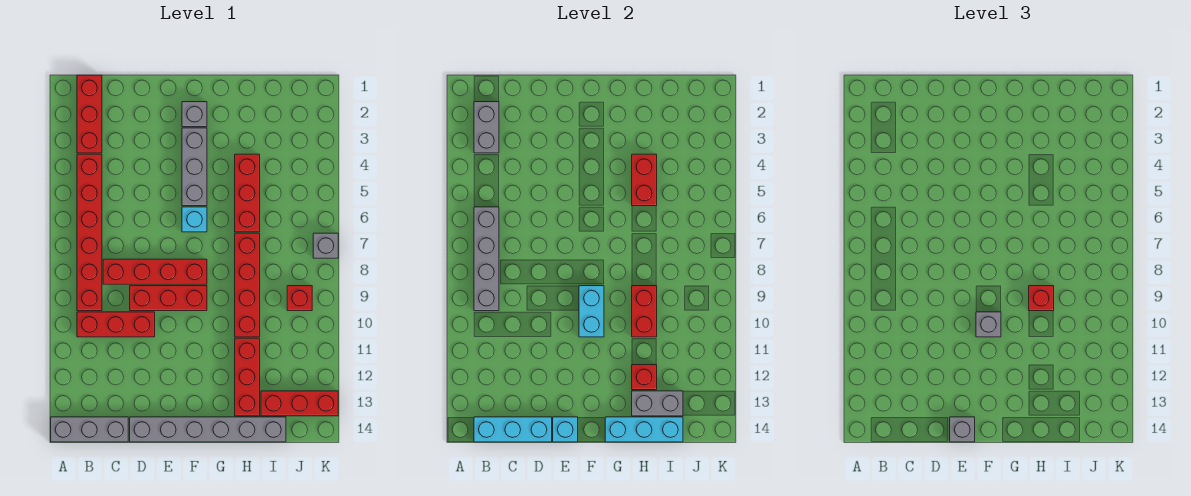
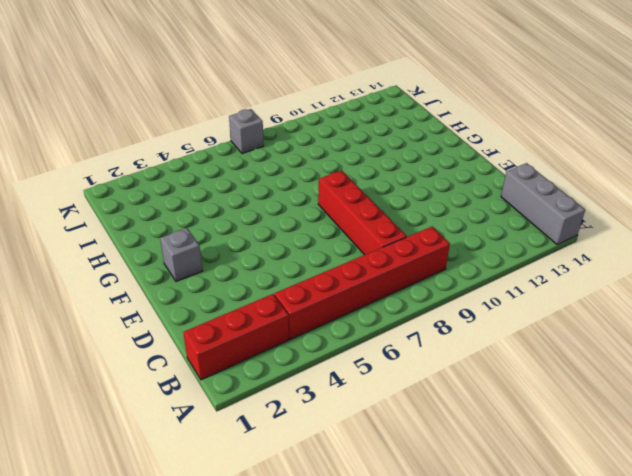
none -> red brick B10:D10 level 1
none -> red brick D9:F9 level 1
none -> grey brick D14:I14 level 1

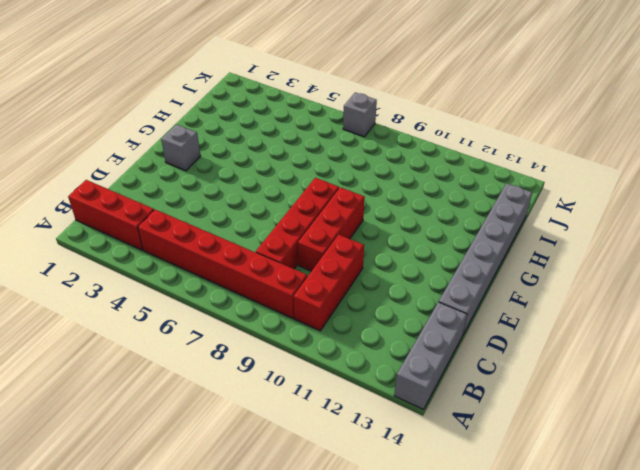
none -> grey brick F3:F5 level 1
none -> cyan brick F6 level 1
none -> red brick H4:H6 level 1

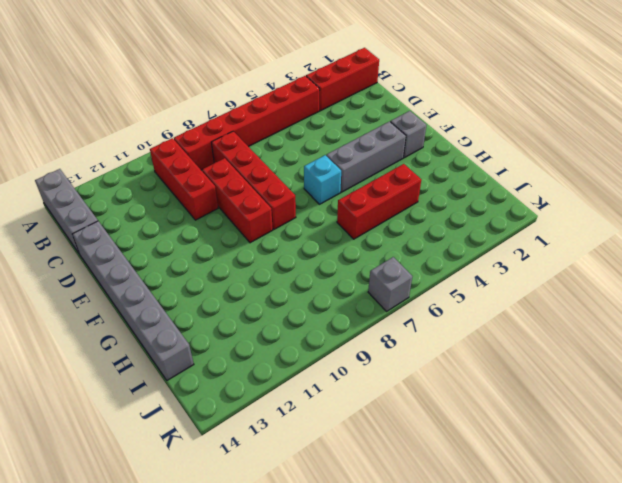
none -> red brick H7:H10 level 1
none -> red brick H11:H13 level 1
none -> red brick I13:K13 level 1

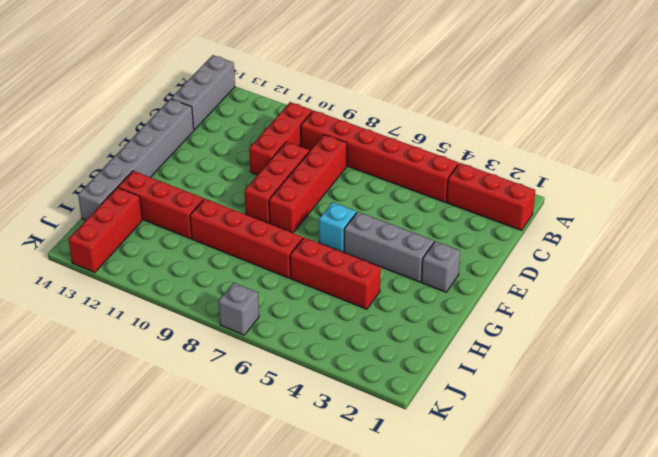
none -> red brick J9 level 1
none -> grey brick B2:B3 level 2
none -> grey brick B6:B9 level 2

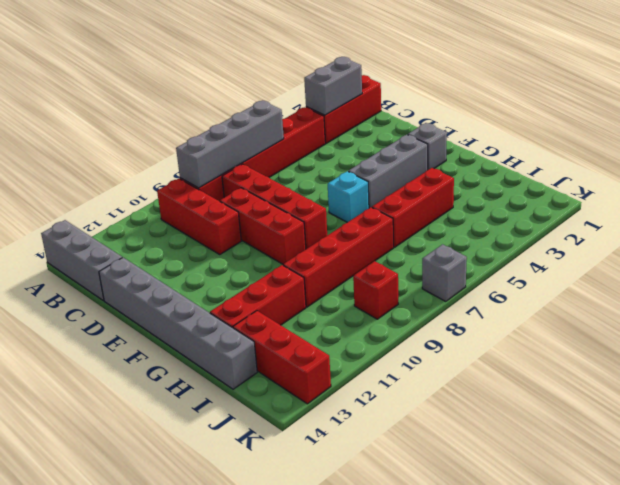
none -> cyan brick B14:D14 level 2
none -> cyan brick E14 level 2
none -> cyan brick F9:F10 level 2

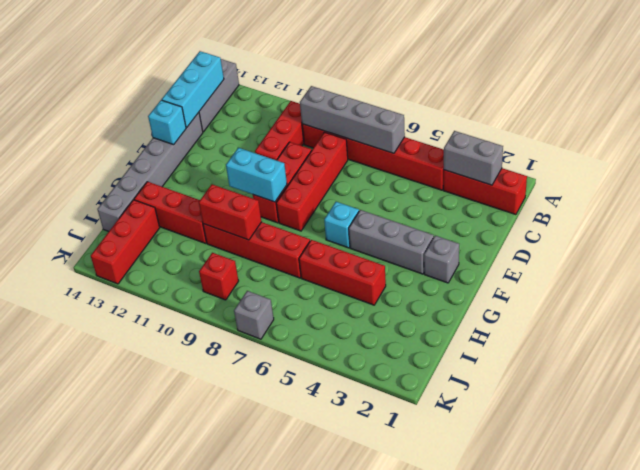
none -> cyan brick G14:I14 level 2
none -> red brick H4:H5 level 2
none -> red brick H12 level 2

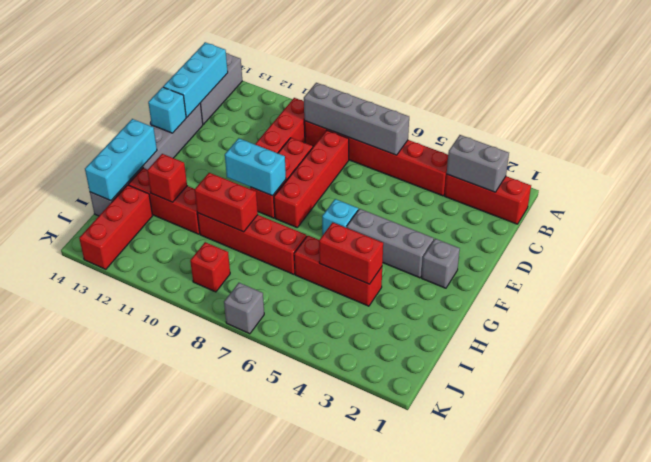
none -> grey brick H13:I13 level 2
none -> grey brick E14 level 3
none -> grey brick F10 level 3

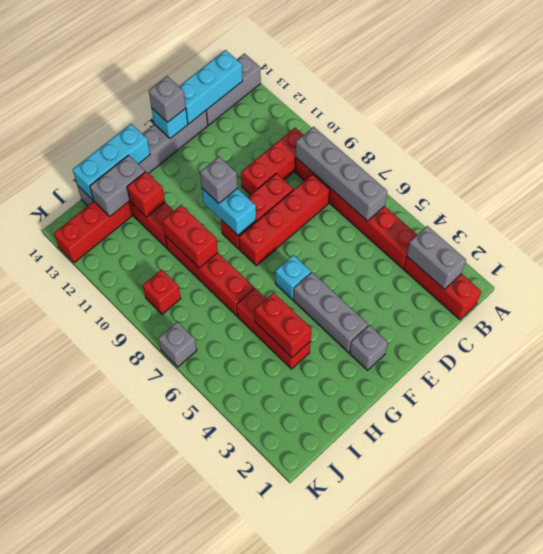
none -> red brick H9 level 3

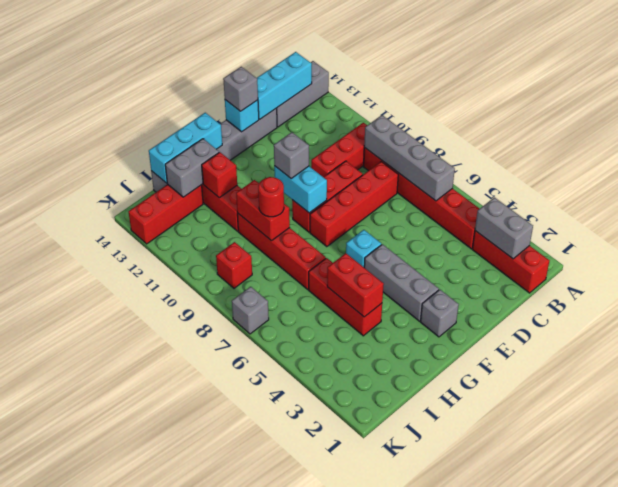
red round brick H9 level 3 -> red brick H9 level 3

